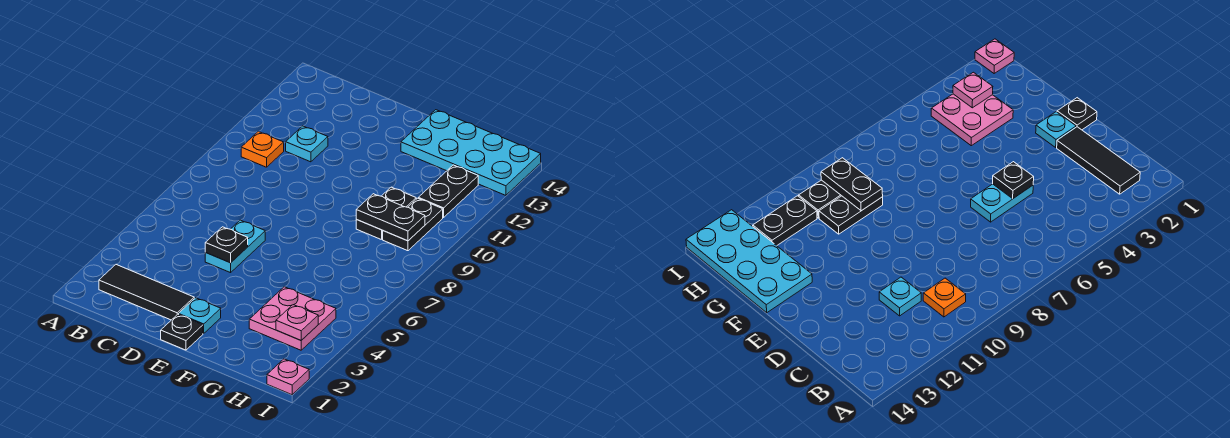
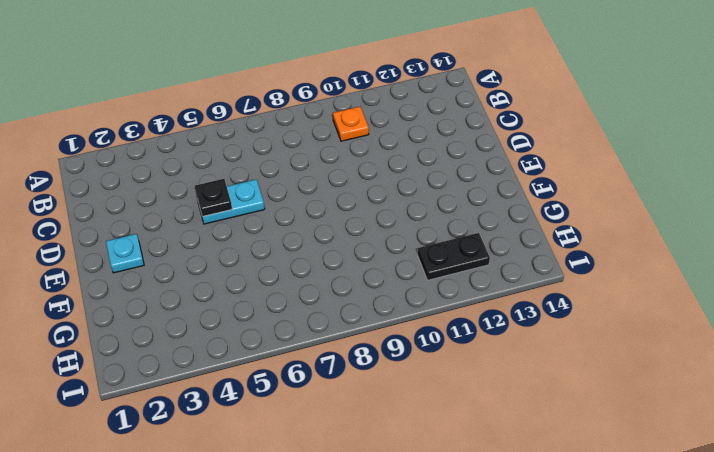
none -> black tile B2:D2 level 1
none -> cyan plate C11 level 1
none -> black plate E1 level 1

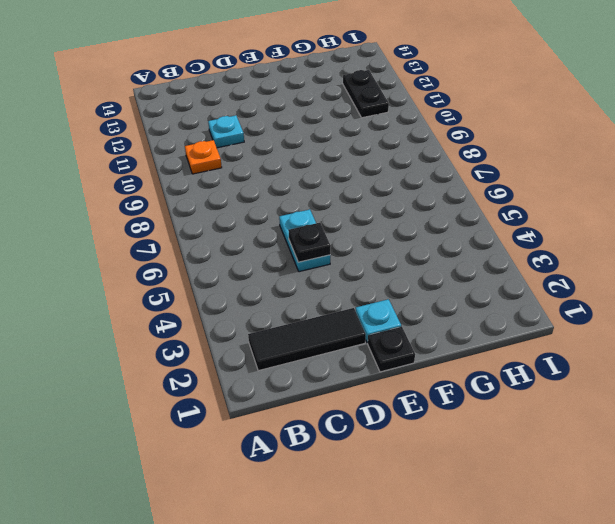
none -> cyan plate F13:I14 level 1
none -> pink plate G3:H4 level 1
none -> black plate G9:G10 level 1

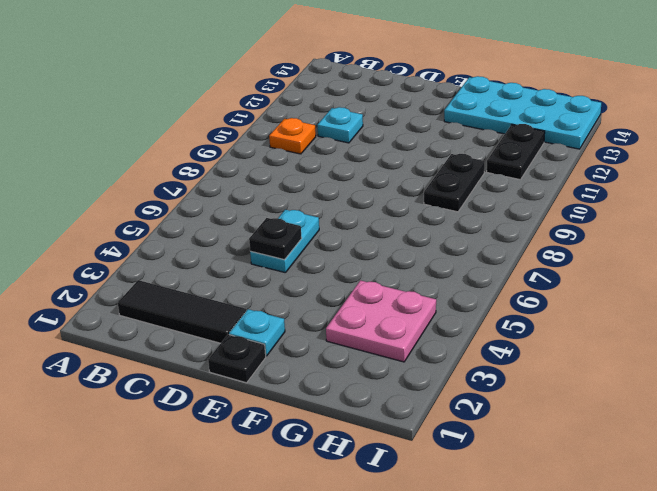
none -> black plate H9:H10 level 1
none -> pink plate I1 level 1
none -> black plate G9:H9 level 2

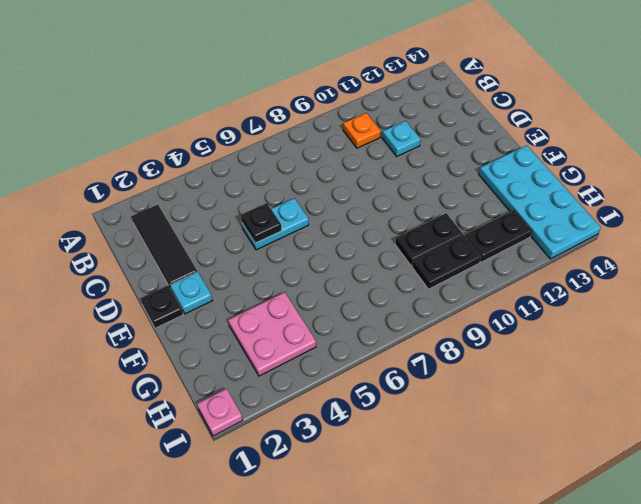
none -> black plate G9:H9 level 2
none -> pink plate H3 level 2

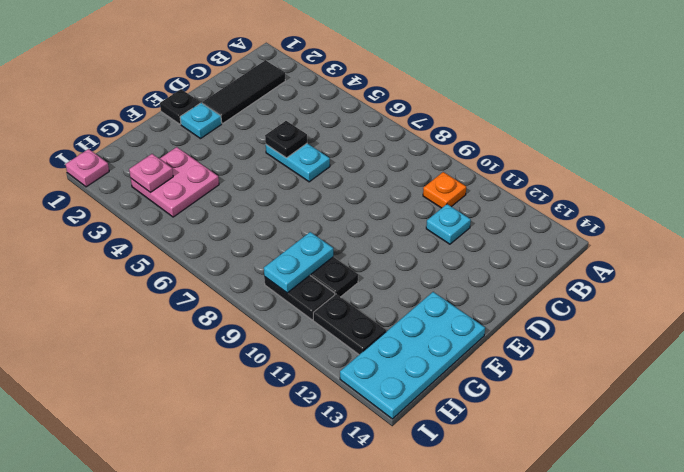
cyan plate G9:H9 level 2 -> black plate G9:H9 level 2

